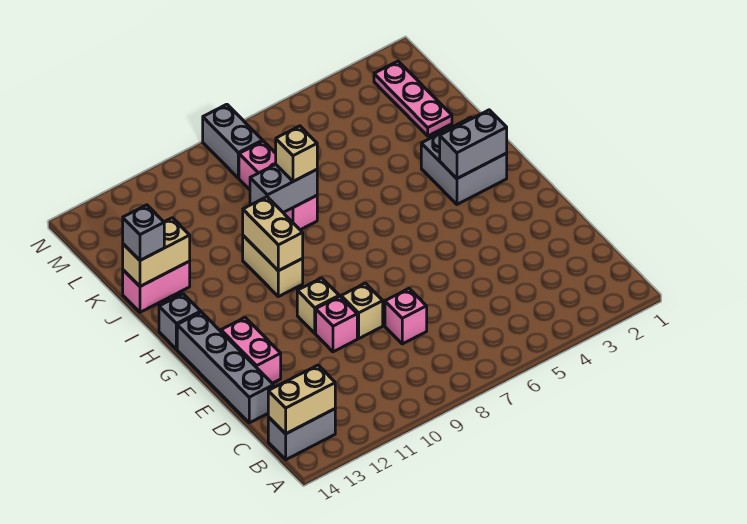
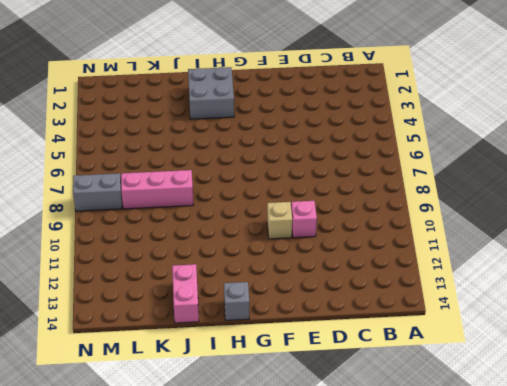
none -> grey brick B13:B14 level 1
none -> pink brick D8 level 1
none -> grey brick D14:G14 level 1

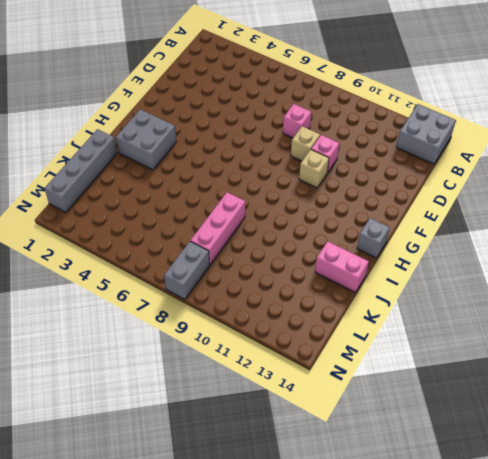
grey brick A13:B14 level 1 -> grey brick B13:B14 level 1
grey brick J1:M1 level 1 -> grey brick D14:G14 level 1
none -> pink brick E13:F13 level 1
none -> tan brick H10:I10 level 1
none -> pink plate K2:M2 level 1

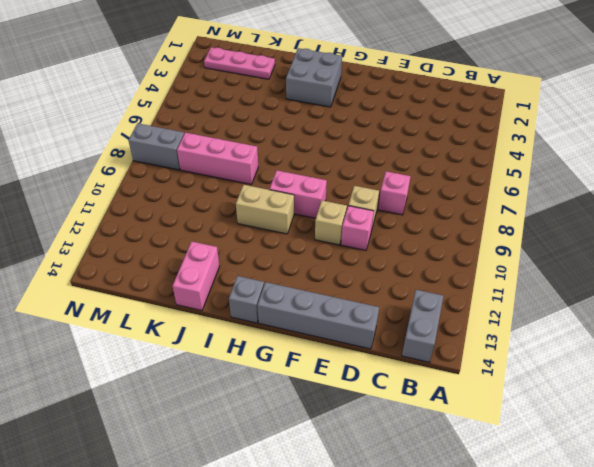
pink brick G9:H9 level 1 -> pink brick E13:F13 level 1
none -> tan brick B13:B14 level 2
none -> grey brick H2:H3 level 2
none -> tan brick H10:I10 level 2

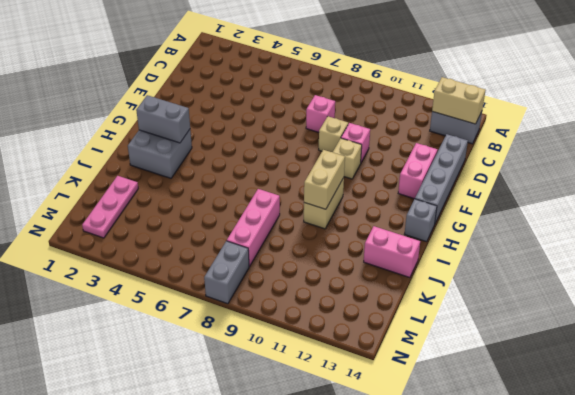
none -> grey brick J8:J9 level 2
none -> tan brick J13:J14 level 2
none -> tan brick J8 level 3

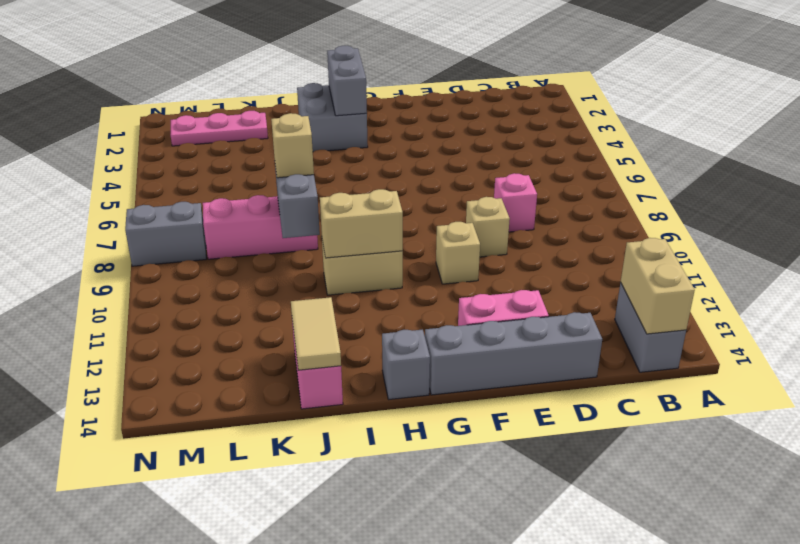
tan tile J13:J14 level 2 -> tan brick J13:J14 level 2
none -> pink brick E10 level 1
none -> grey brick J14 level 3

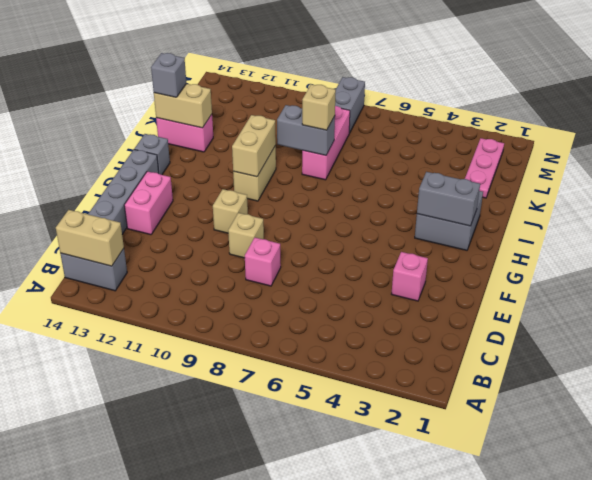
pink brick E3 level 1 -> pink brick E10 level 1

